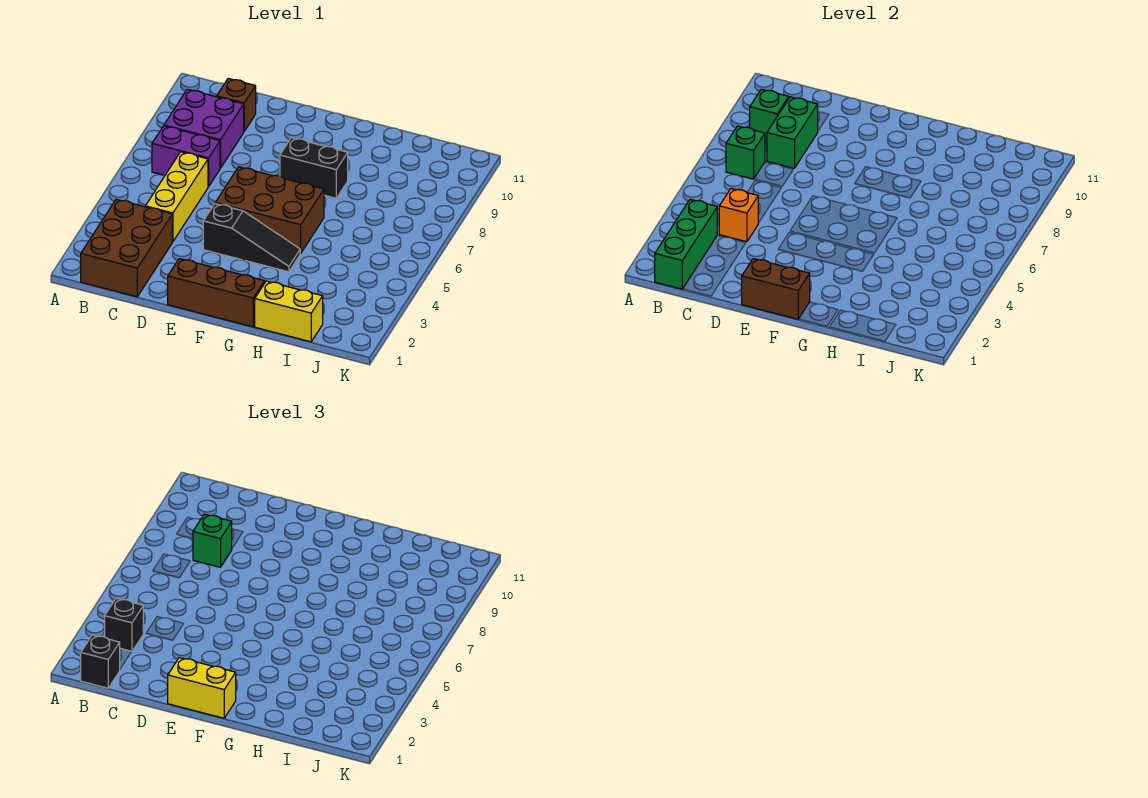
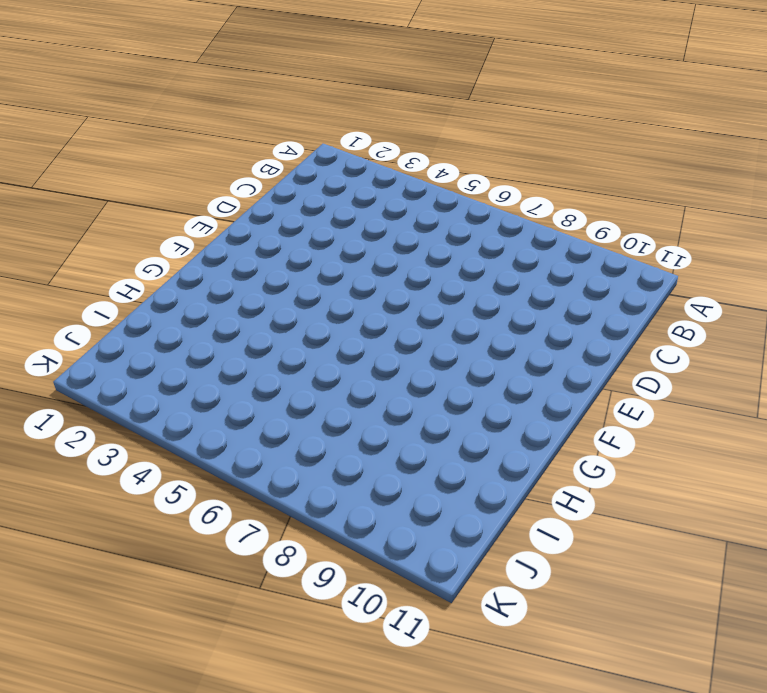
none -> brown brick B1:C3 level 1
none -> purple brick B7:C7 level 1
none -> purple brick B8:C9 level 1

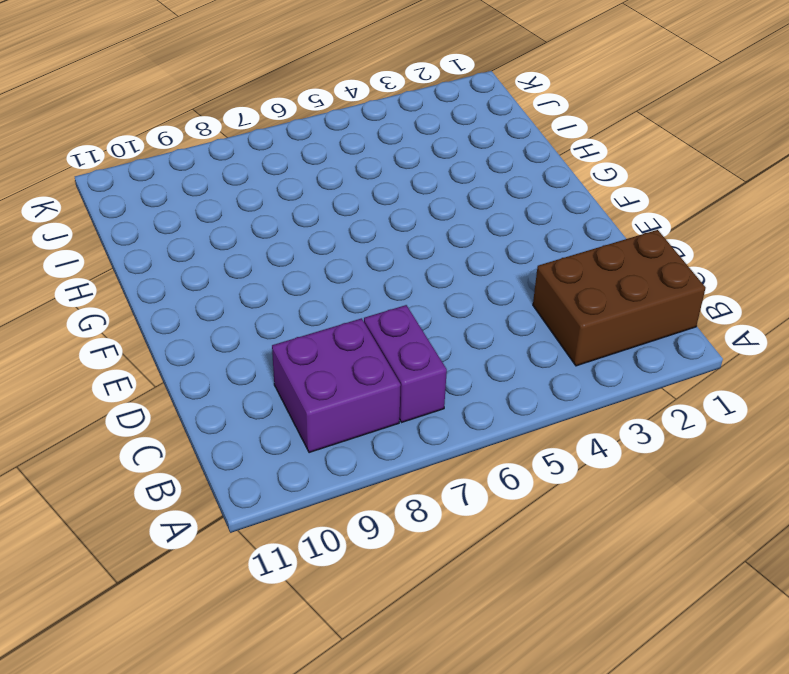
none -> yellow brick C4:C6 level 1
none -> brown brick C10 level 1
none -> brown brick E1:G1 level 1

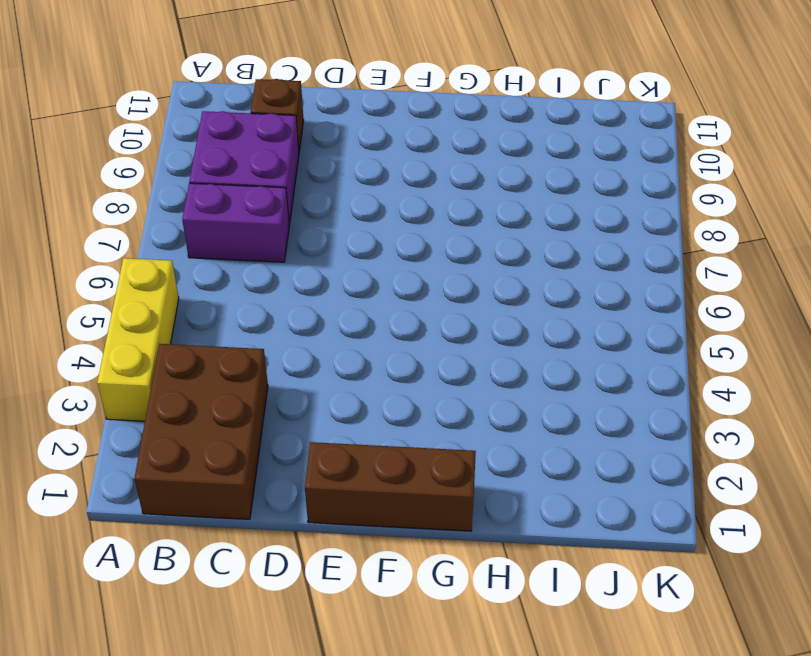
yellow brick A3:A5 level 1 -> yellow brick C4:C6 level 1
none -> black slope E4:G4 level 1 top E
none -> brown brick E5:G6 level 1
none -> black brick F8:G8 level 1

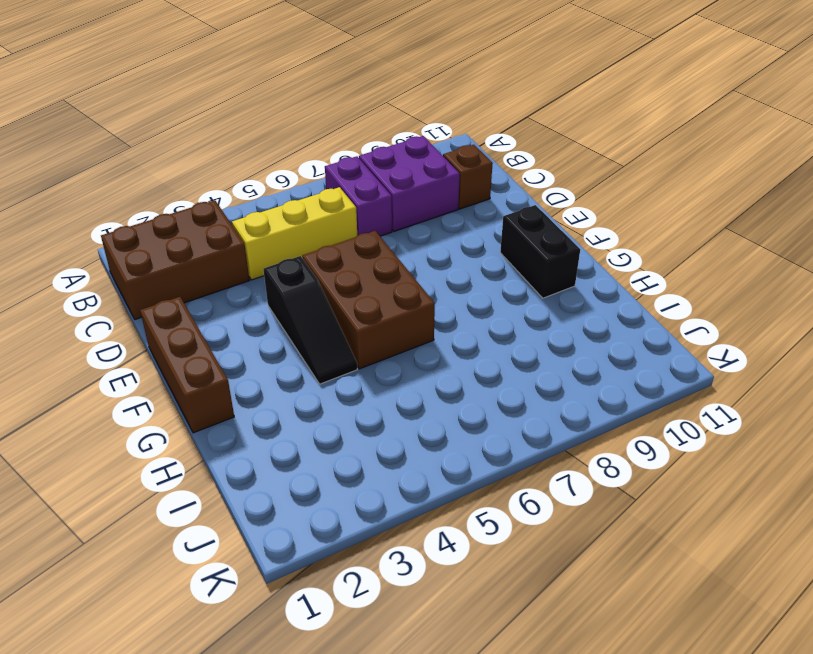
black brick F10:G10 level 1 -> black brick F8:G8 level 1
none -> yellow brick H1:I1 level 1
none -> green brick B1:B3 level 2
none -> green brick B7 level 2

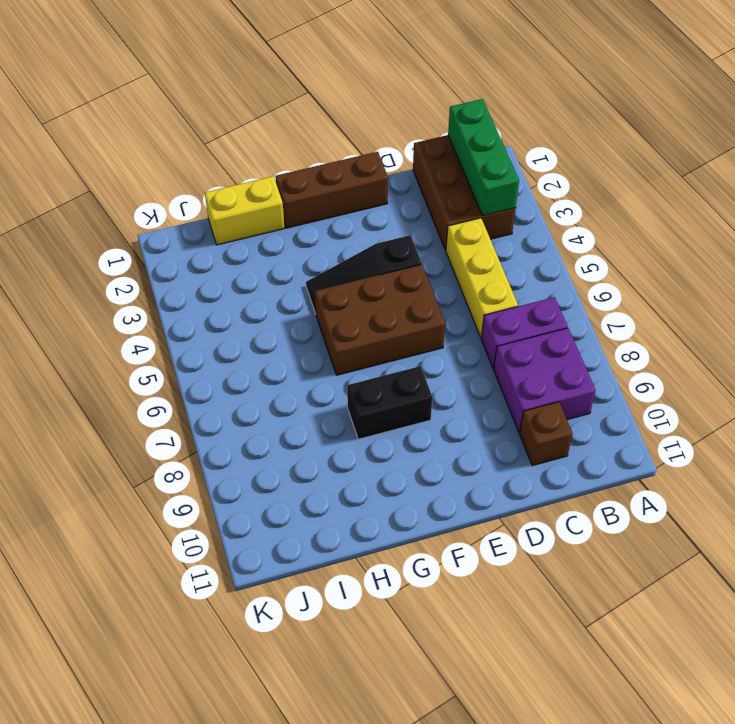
none -> green brick B7 level 2
none -> green brick B9 level 2
none -> orange brick C4 level 2

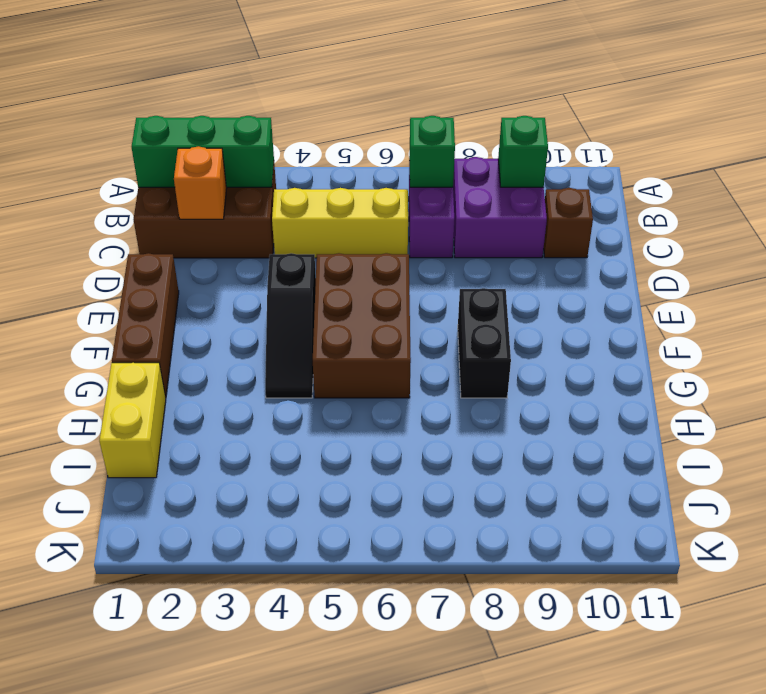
orange brick C2 level 2 -> orange brick C4 level 2
none -> green brick C8:C9 level 2
none -> brown brick E1:F1 level 2
none -> black brick B1 level 3

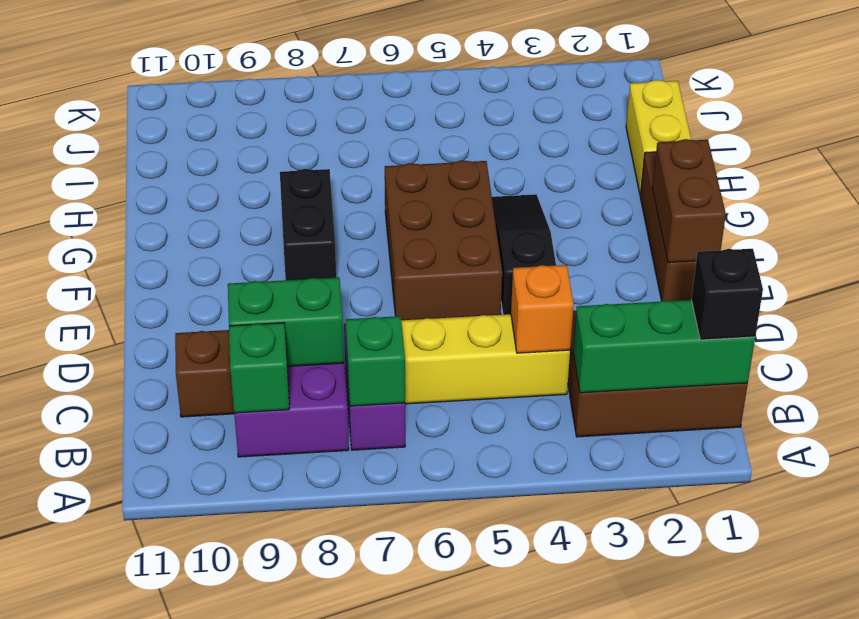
none -> black brick B3 level 3
none -> green brick C8 level 3
none -> yellow brick E1:F1 level 3

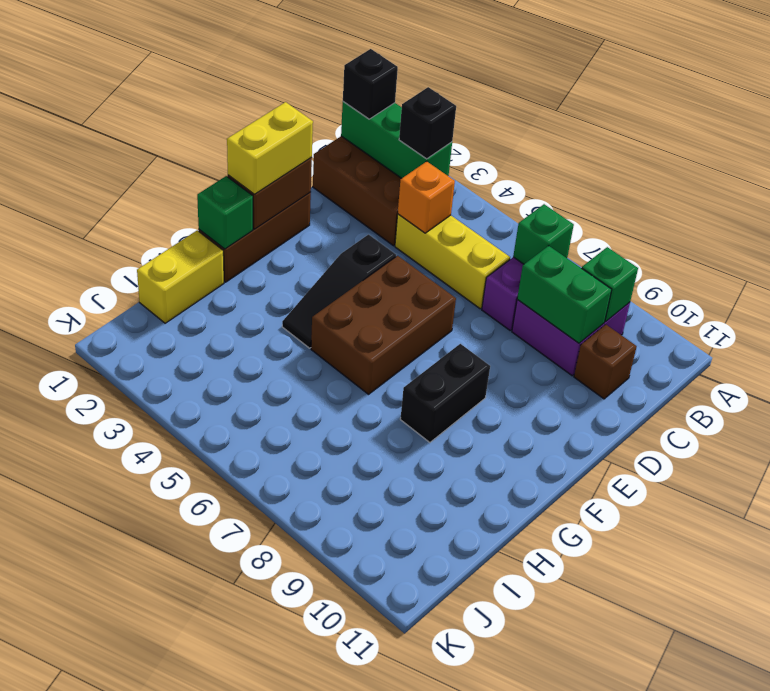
green brick G1 level 2 -> green brick C8 level 3

